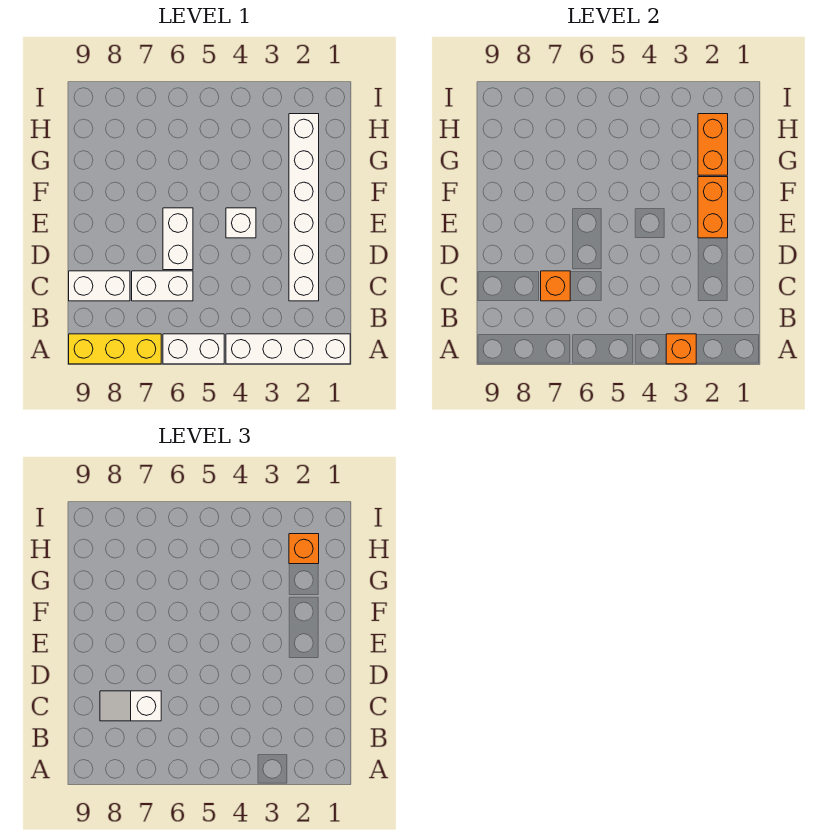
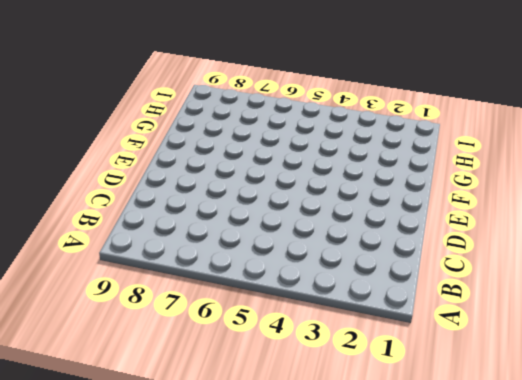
none -> white brick A1:A4 level 1
none -> white brick A5:A6 level 1
none -> yellow brick A7:A9 level 1

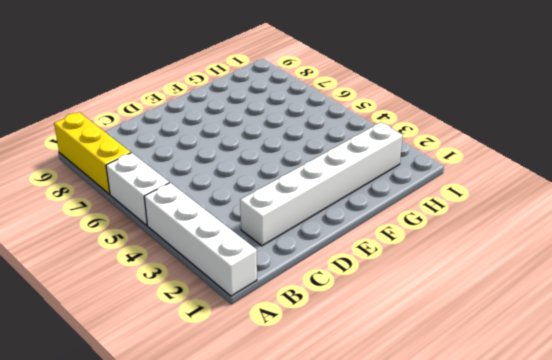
none -> white brick C6:C7 level 1
none -> white brick C8:C9 level 1
none -> white brick D6:E6 level 1

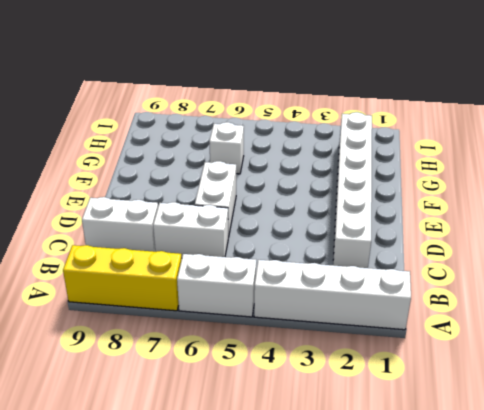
white brick G6 level 1 -> white brick E4 level 1
none -> orange brick A3 level 2
none -> orange brick C7 level 2
none -> orange brick E2:F2 level 2

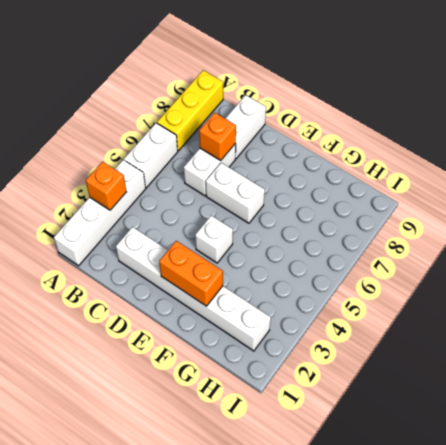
none -> orange brick G2:H2 level 2
none -> white slope C7:C8 level 3 top 7
none -> orange brick H2 level 3

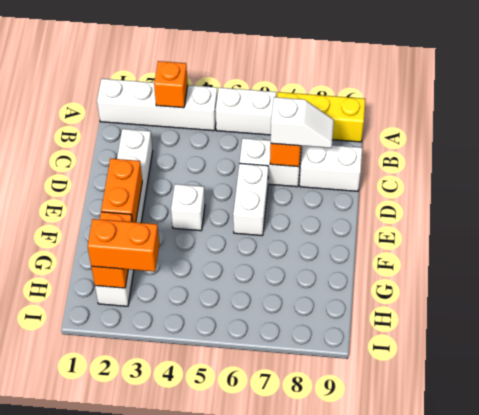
orange brick H2:H3 level 3 -> orange brick H2 level 3

